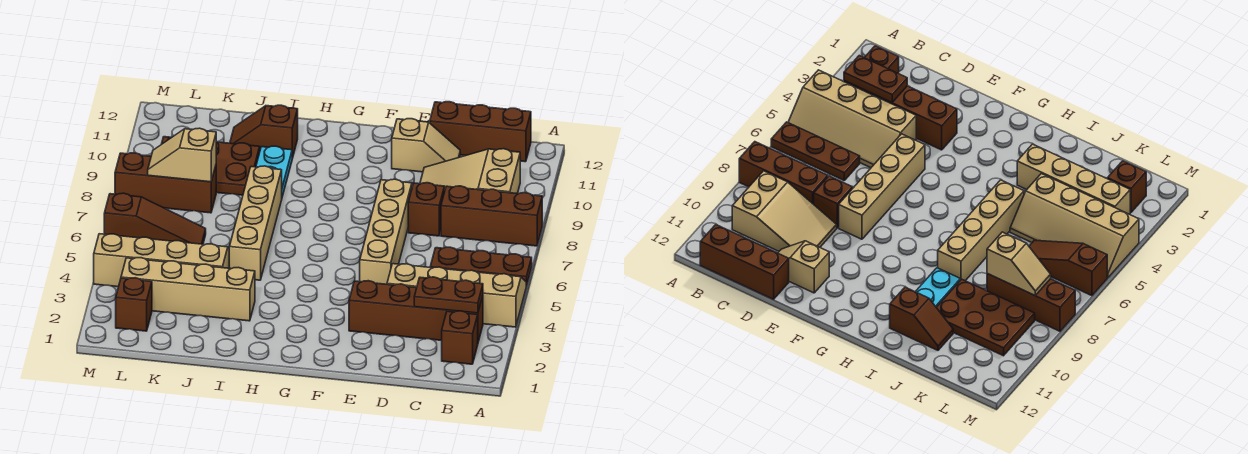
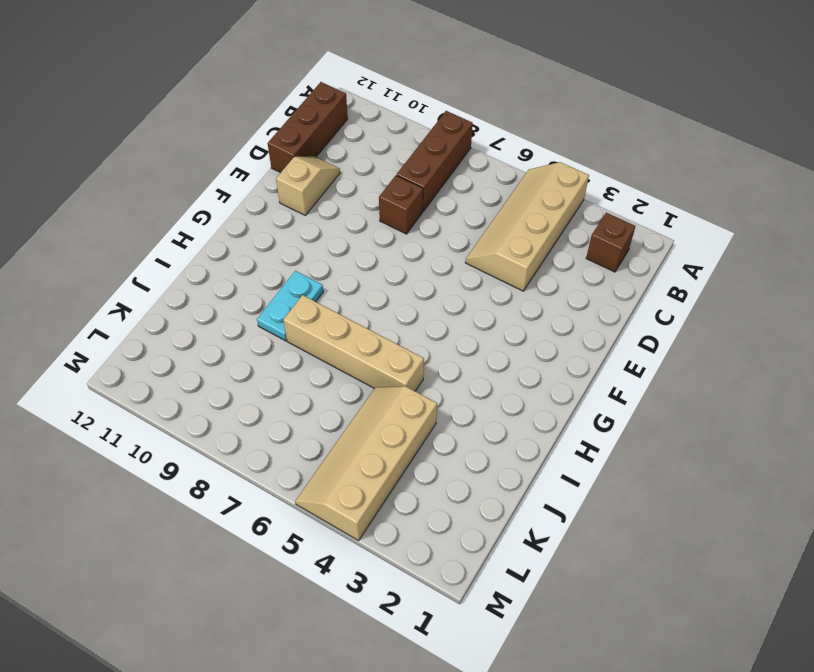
cyan plate H9:I9 level 1 -> cyan plate I9:I10 level 1
none -> brown plate A6:C6 level 1
none -> brown brick B3:E3 level 1
none -> tan slope B9:D10 level 1 top B

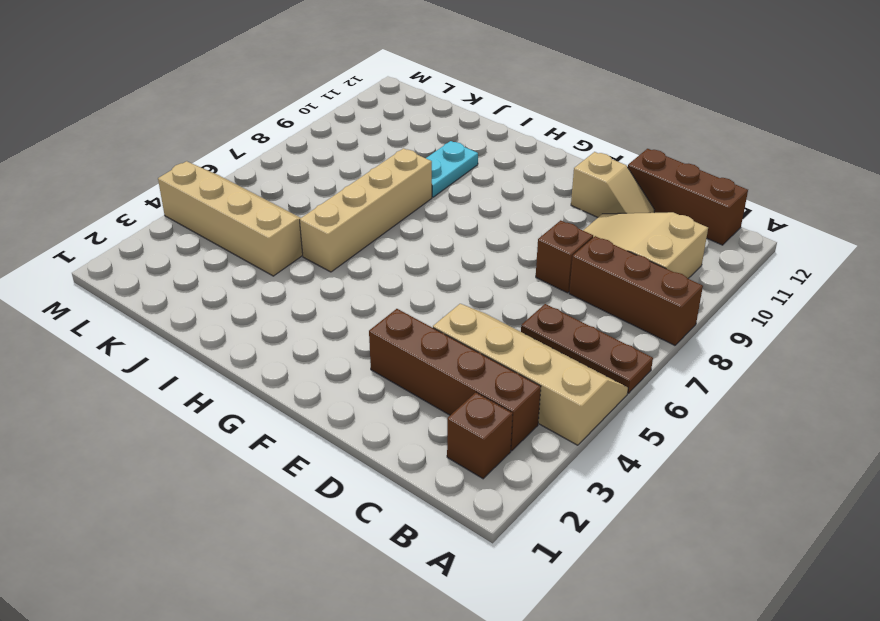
none -> tan brick E5:E8 level 1
none -> tan brick I3:L3 level 1
none -> brown slope I11:J11 level 1 top I

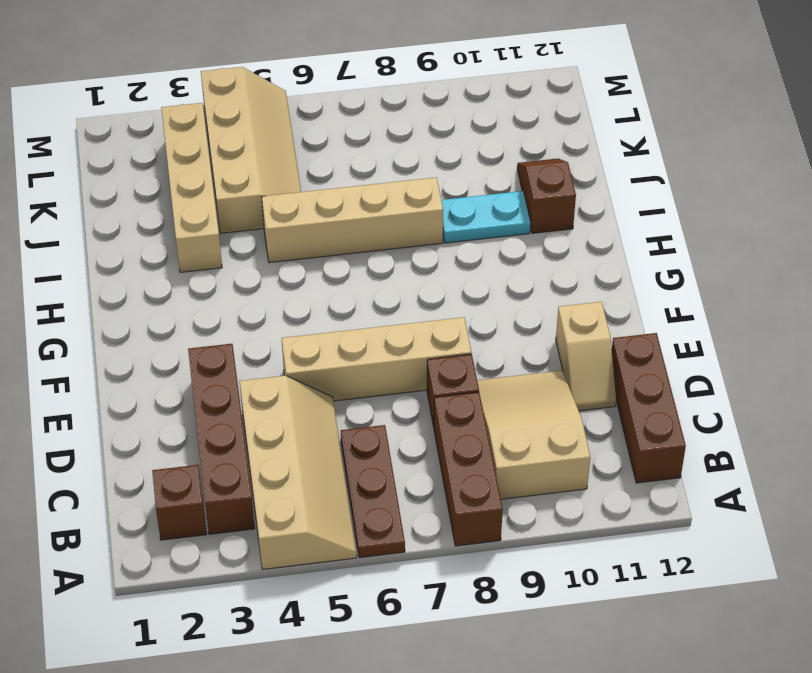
none -> brown plate J9:L10 level 1
none -> brown slope K6:M6 level 1 top M
none -> brown brick K8:M8 level 1

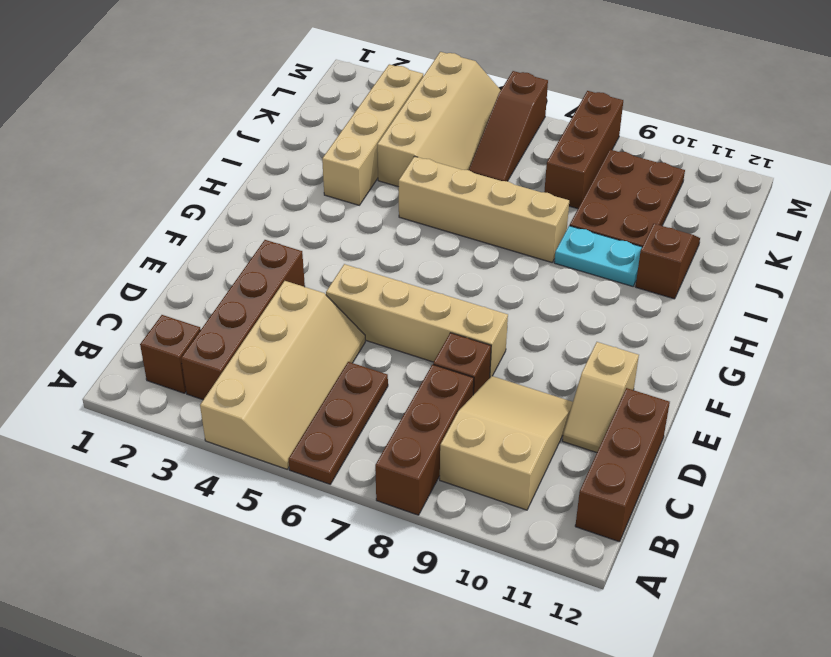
none -> brown brick L2 level 1
none -> brown plate B3:C3 level 2
none -> tan slope K8:L8 level 2 top K

